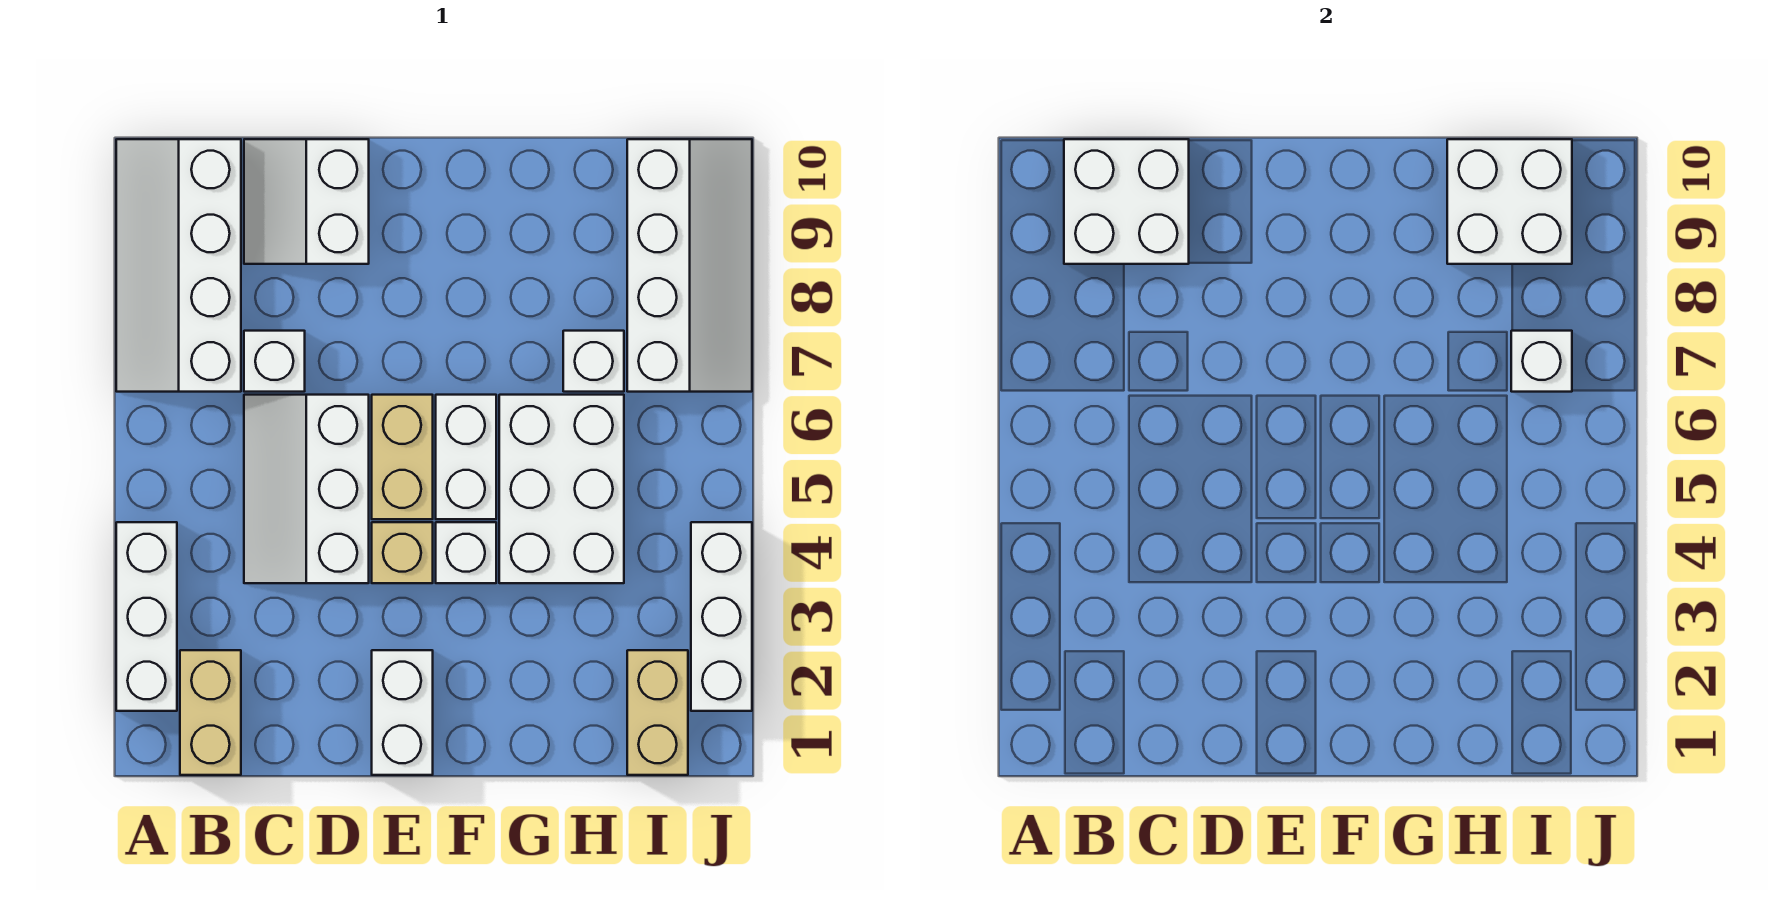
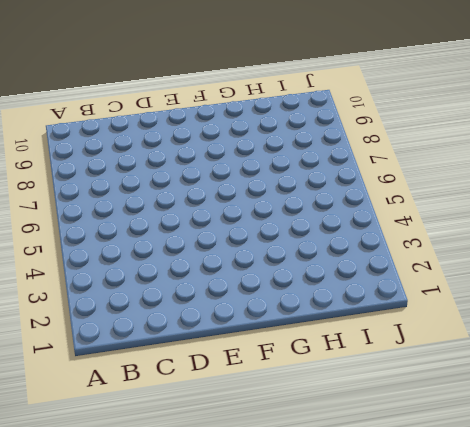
none -> white brick A2:A4 level 1
none -> white slope A7:B10 level 1 top B
none -> tan brick B1:B2 level 1

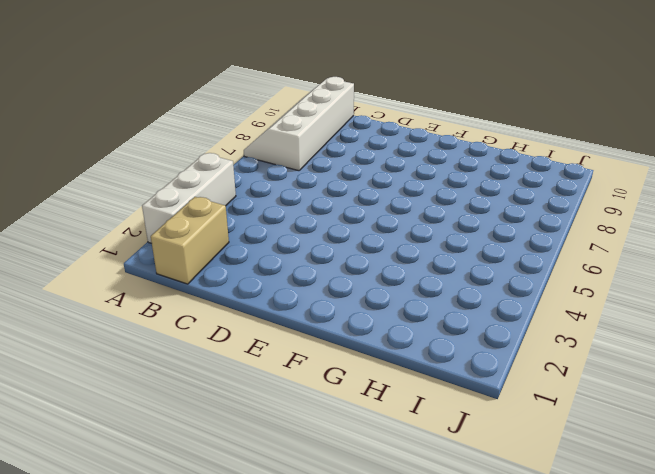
none -> white slope C4:D6 level 1 top D
none -> white brick C7 level 1
none -> white slope C9:D10 level 1 top D

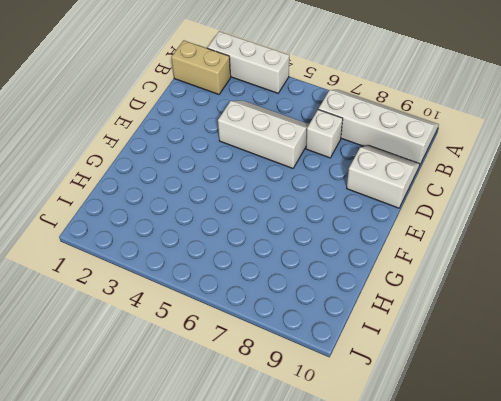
none -> white brick E1:E2 level 1
none -> tan brick E4 level 1
none -> tan brick E5:E6 level 1

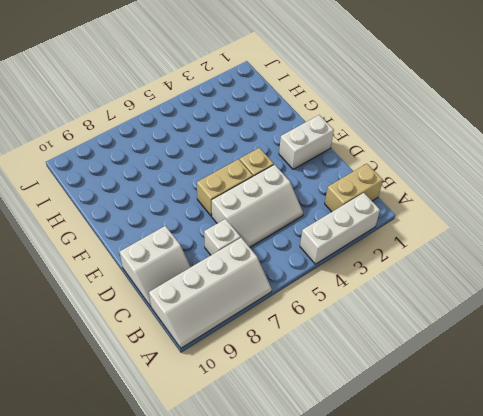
none -> white brick F4 level 1
none -> white brick F5:F6 level 1
none -> white brick G4:H6 level 1

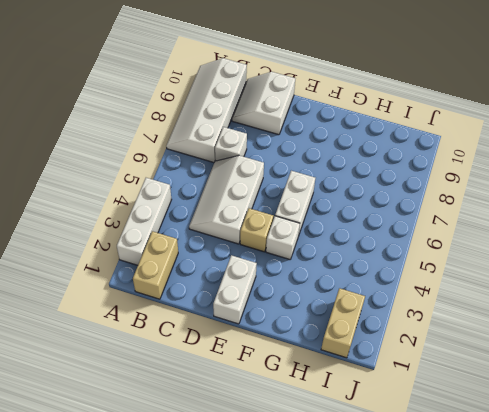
none -> tan brick E5:E6 level 1
none -> white brick G4:H6 level 1
none -> white brick H7 level 1

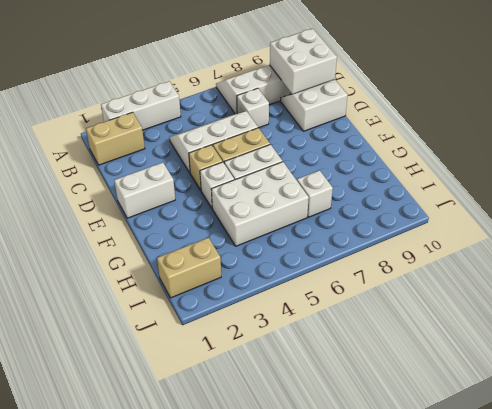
none -> white slope I7:J10 level 1 top I
none -> white brick J2:J4 level 1
none -> white brick H9:I10 level 2

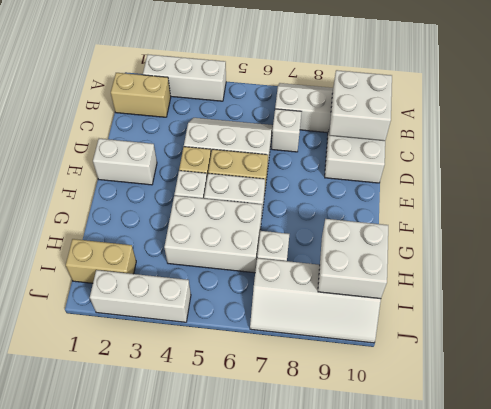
none -> white brick I7 level 2

